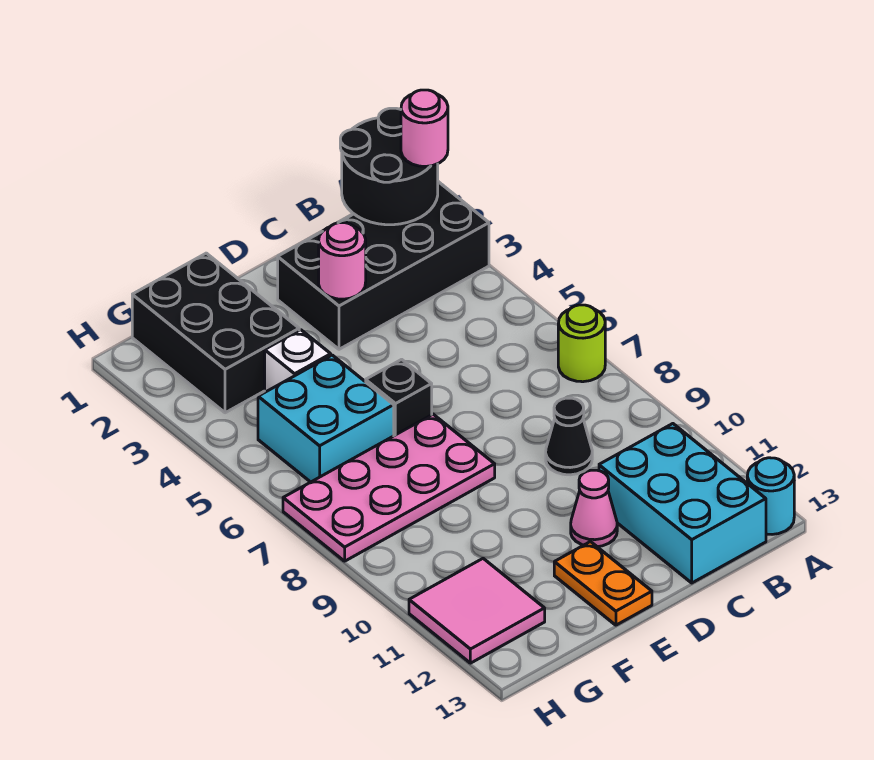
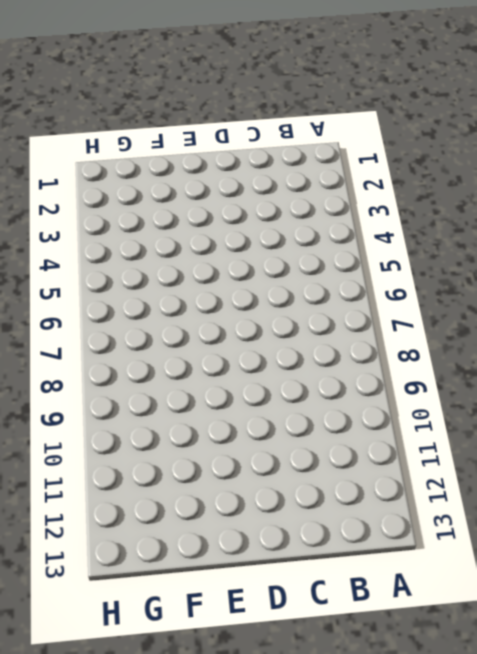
none -> black brick A2:D3 level 1
none -> lime round brick A7 level 1
none -> cyan round brick A13 level 1

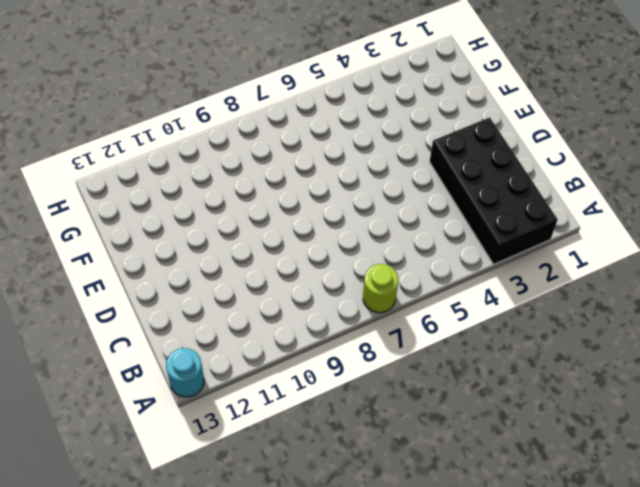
none -> cyan brick B11:C13 level 1
none -> black cone C9 level 1
none -> pink cone D11 level 1

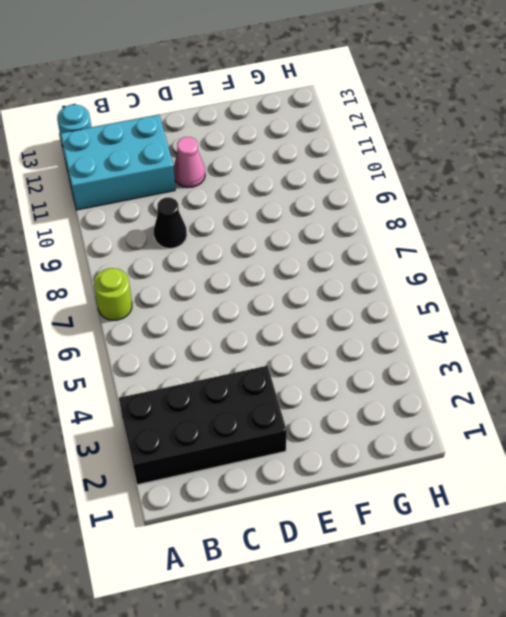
cyan brick A11:C12 level 1 -> cyan brick B11:C13 level 1
none -> black brick E6 level 1
none -> pink plate E7:H8 level 1
none -> orange plate E12:E13 level 1

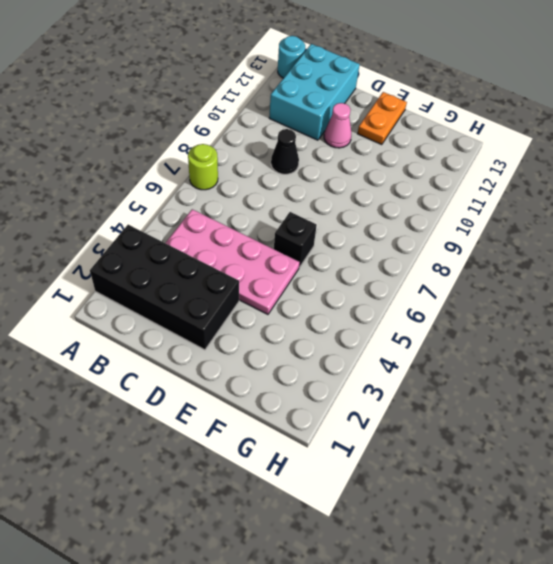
pink plate B4:E5 level 1 -> pink plate E7:H8 level 1
none -> black brick F1:G3 level 1
none -> white brick F4 level 1
none -> cyan brick F5:G6 level 1

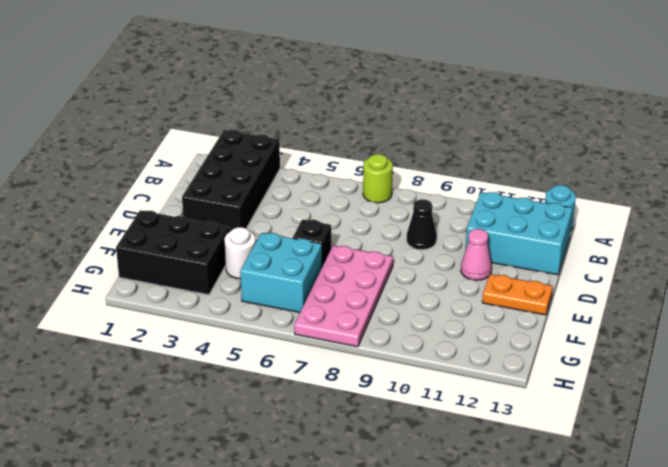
white round brick F4 level 1 -> white brick F4 level 1
none -> pink tile G11:H12 level 1
none -> black round brick A1:B2 level 2
none -> pink round brick D3 level 2

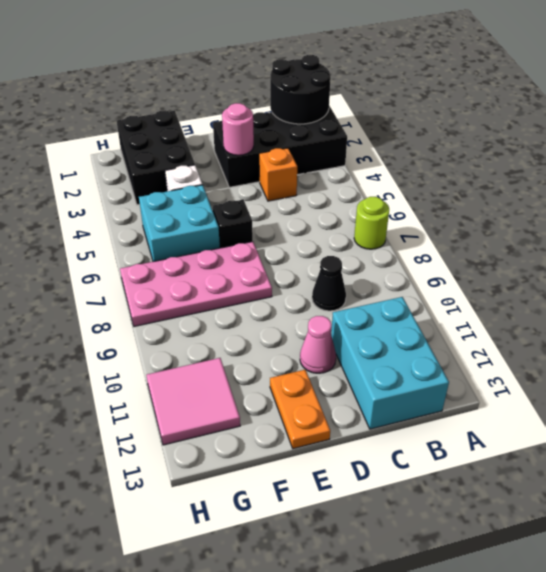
orange brick C4 level 1 -> none
none -> cyan round brick A13 level 1
none -> pink round brick A2 level 3

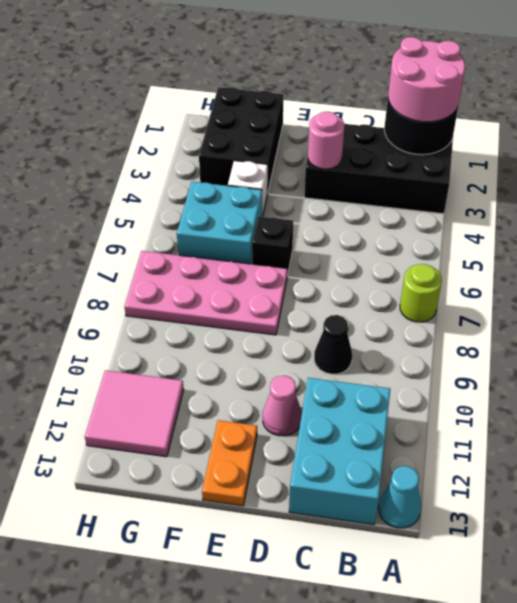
pink round brick A1:B2 level 3 -> pink round brick A2 level 3
cyan cone A13 level 1 -> cyan round brick A13 level 1

